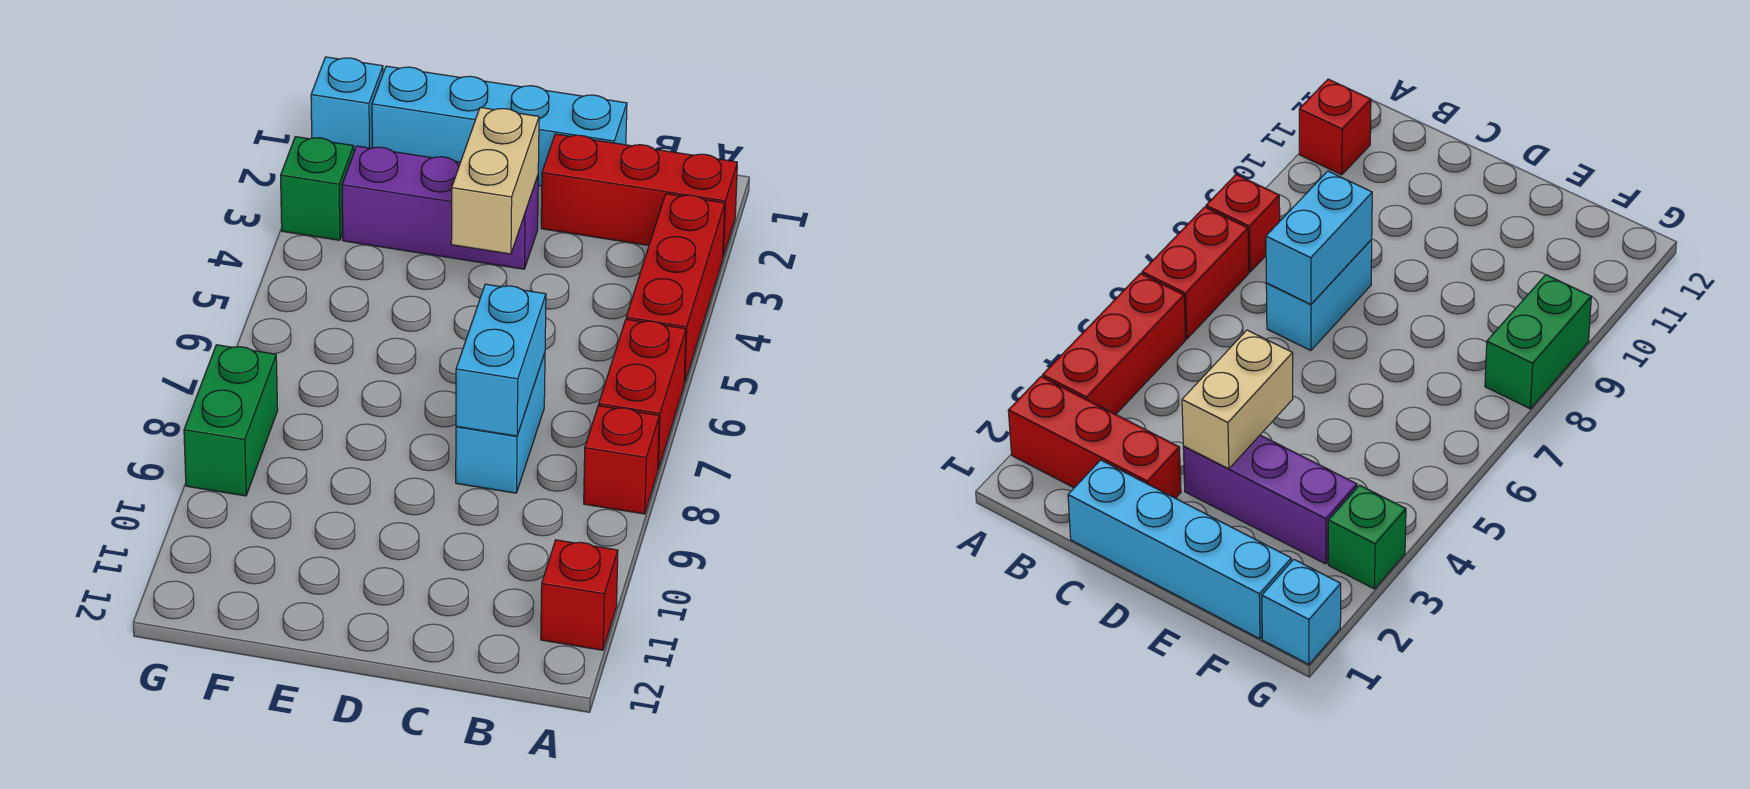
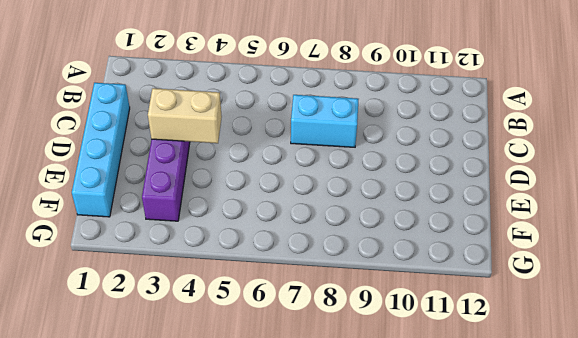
none -> red brick A2:C2 level 1
none -> red brick A3:A5 level 1
none -> red brick A6:A7 level 1

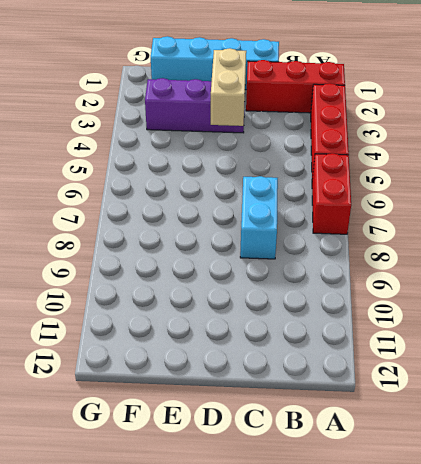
none -> red brick A8 level 1
none -> red brick A11 level 1
none -> cyan brick G1 level 1

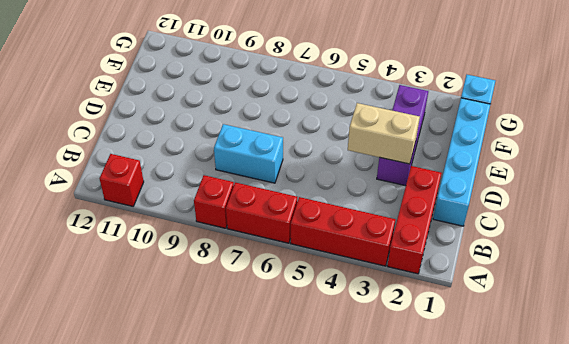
none -> green brick G3 level 1
none -> green brick G8:G9 level 1
none -> cyan brick C7:C8 level 2

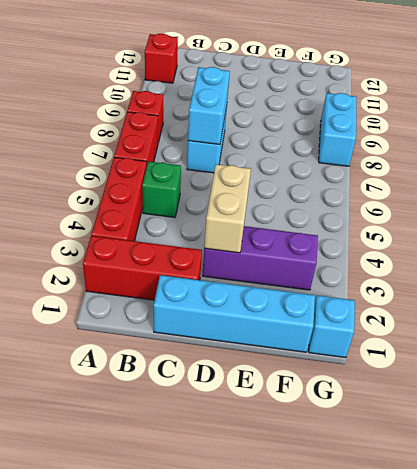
green brick B5 level 1 -> green brick G3 level 1
cyan brick G8:G9 level 1 -> green brick G8:G9 level 1

